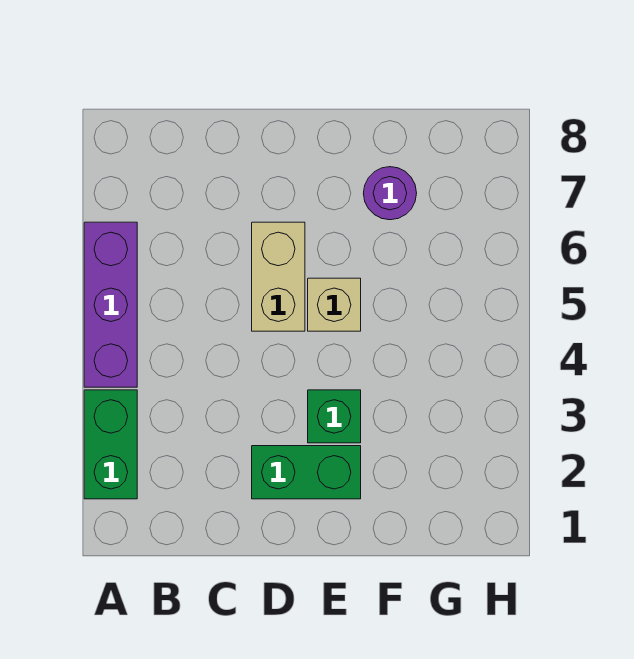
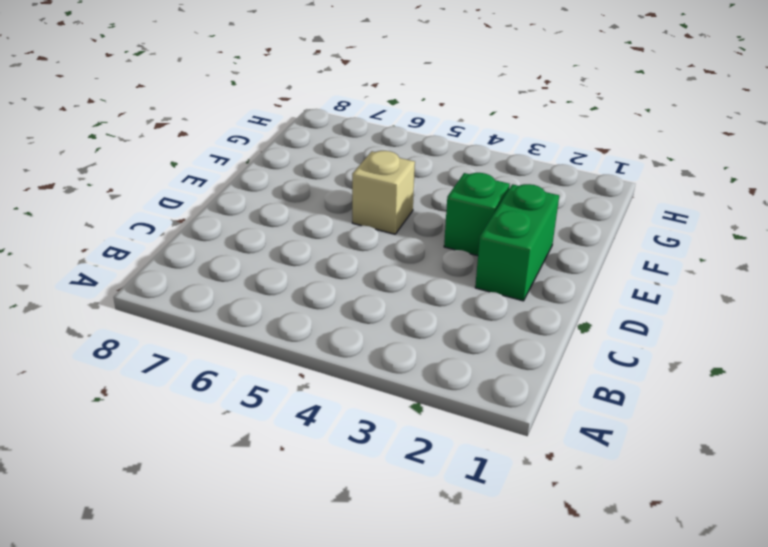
none -> green brick A2:A3 level 1
none -> purple brick A4:A6 level 1

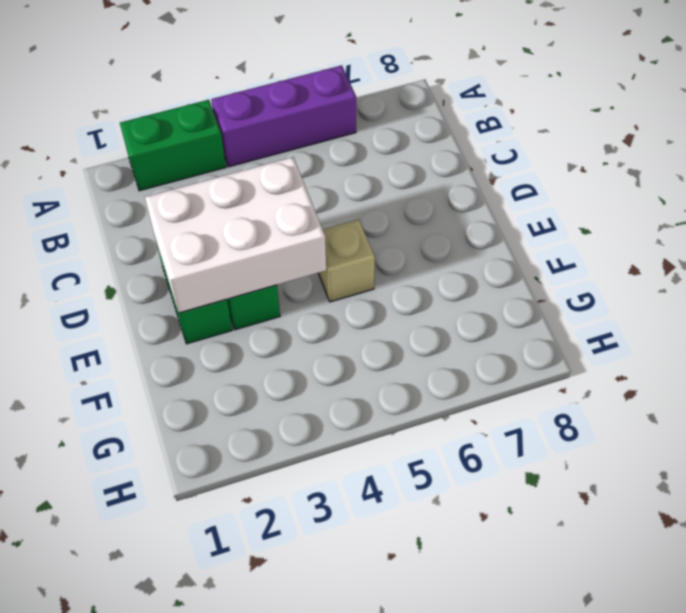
white brick D2:E4 level 2 -> none
none -> tan brick D5:D6 level 1
none -> purple round brick F7 level 1

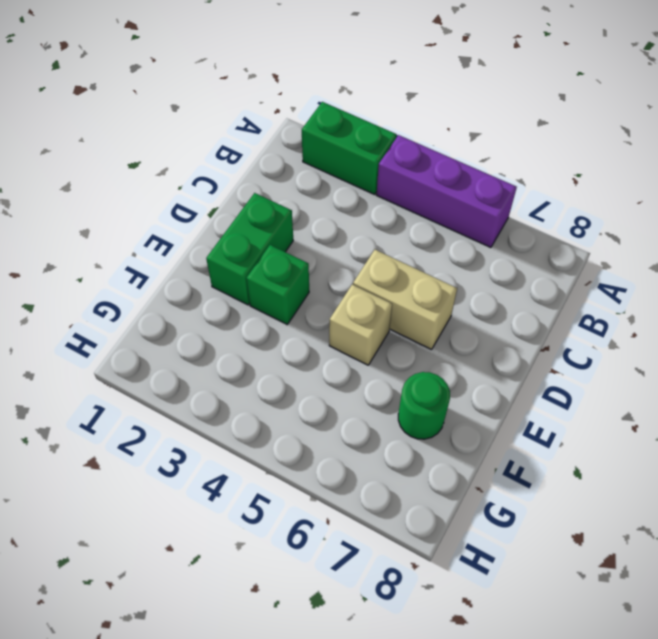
green round brick F7 level 1 -> purple round brick F7 level 1

